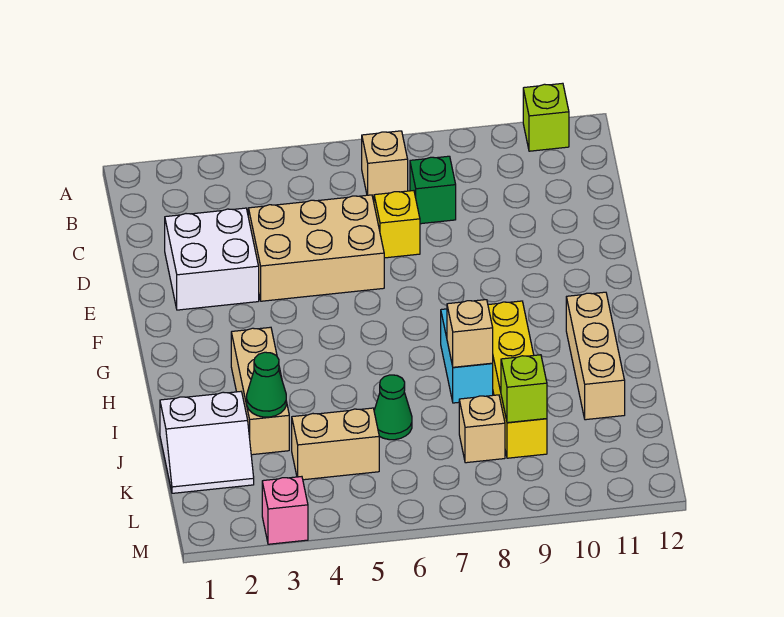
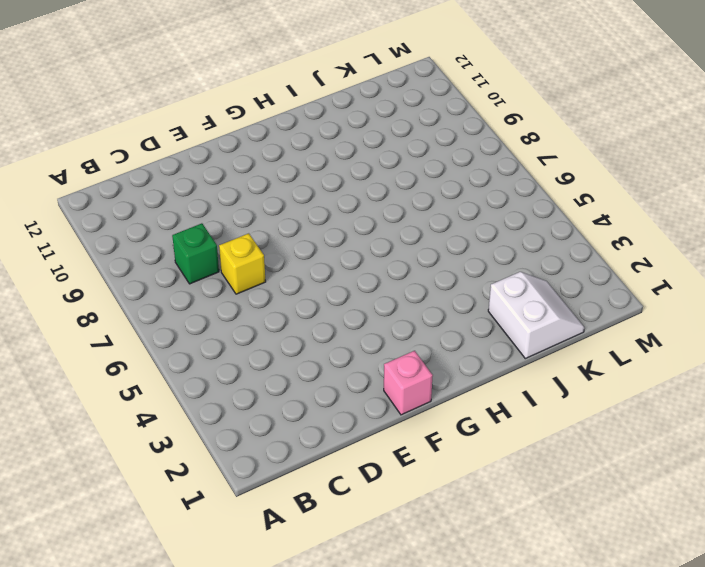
pink brick F1 level 1 -> pink brick M3 level 1
none -> lime brick A11 level 1
none -> tan brick B7 level 1
none -> white brick D2:E3 level 1

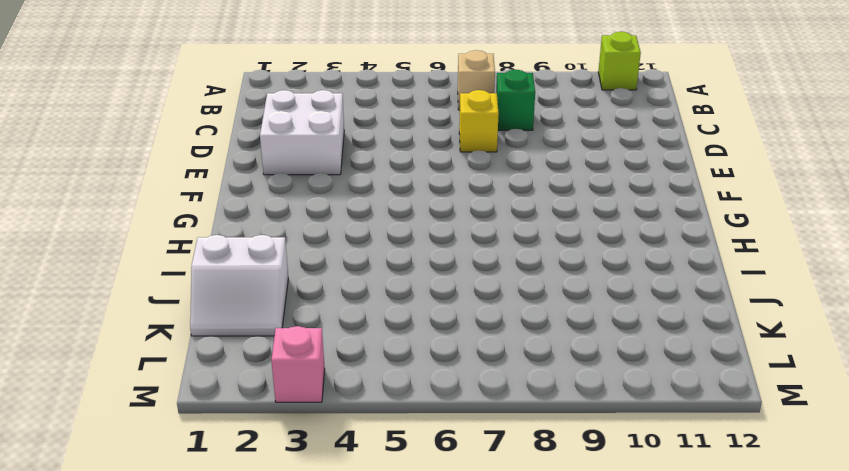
none -> tan brick D4:E6 level 1
none -> tan brick H3:J3 level 1
none -> cyan brick H8:I8 level 1

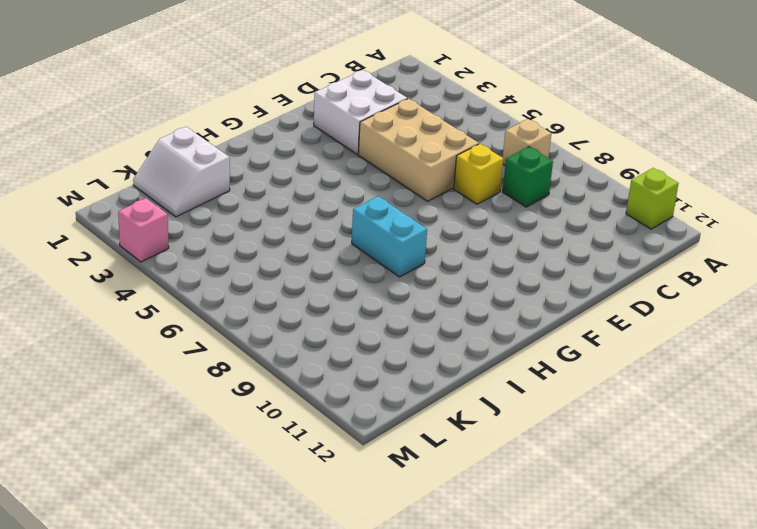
cyan brick H7:H8 level 1 -> cyan brick H8:I8 level 1
none -> tan brick H3:J3 level 1
none -> yellow brick H9:K9 level 1
none -> tan brick H11:J11 level 1

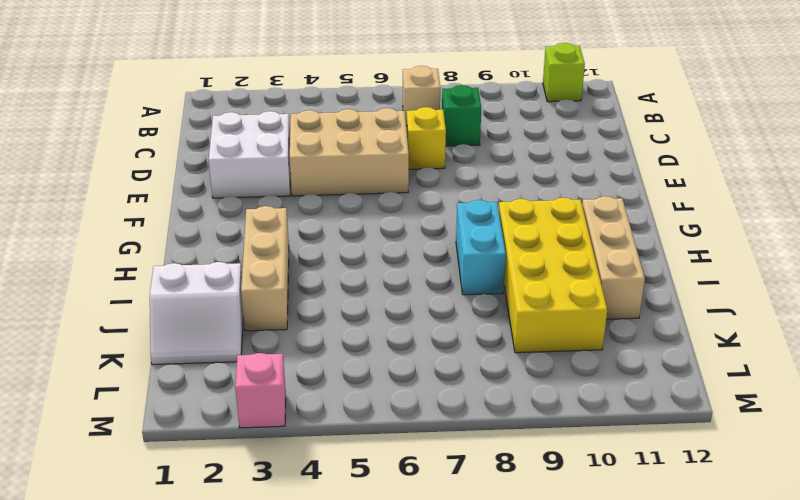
yellow brick H9:K10 level 1 -> yellow brick H9:K9 level 1
none -> green cone J6 level 1
none -> tan brick K4:K5 level 1
none -> tan brick K8 level 1

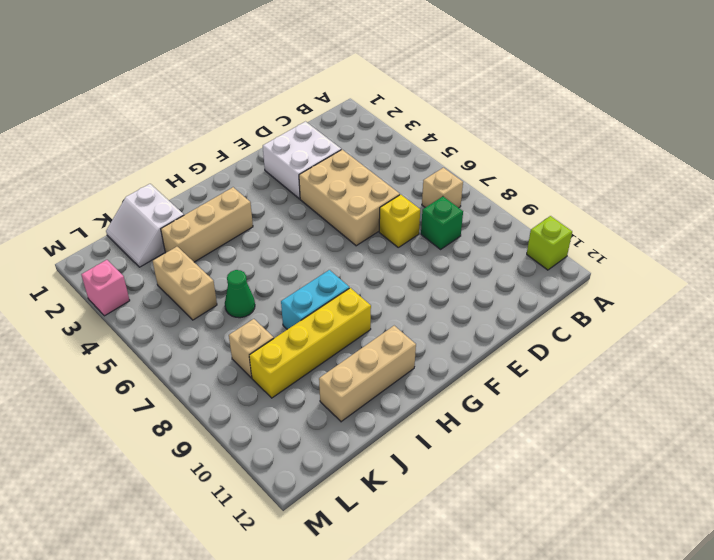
none -> tan brick I8 level 2
none -> green cone J3 level 2
none -> lime brick K9 level 2

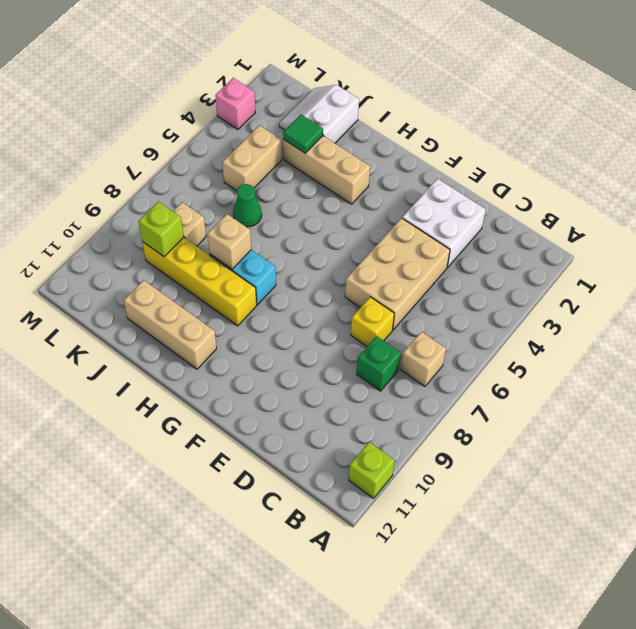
green tile J3 level 2 -> green cone J3 level 2

